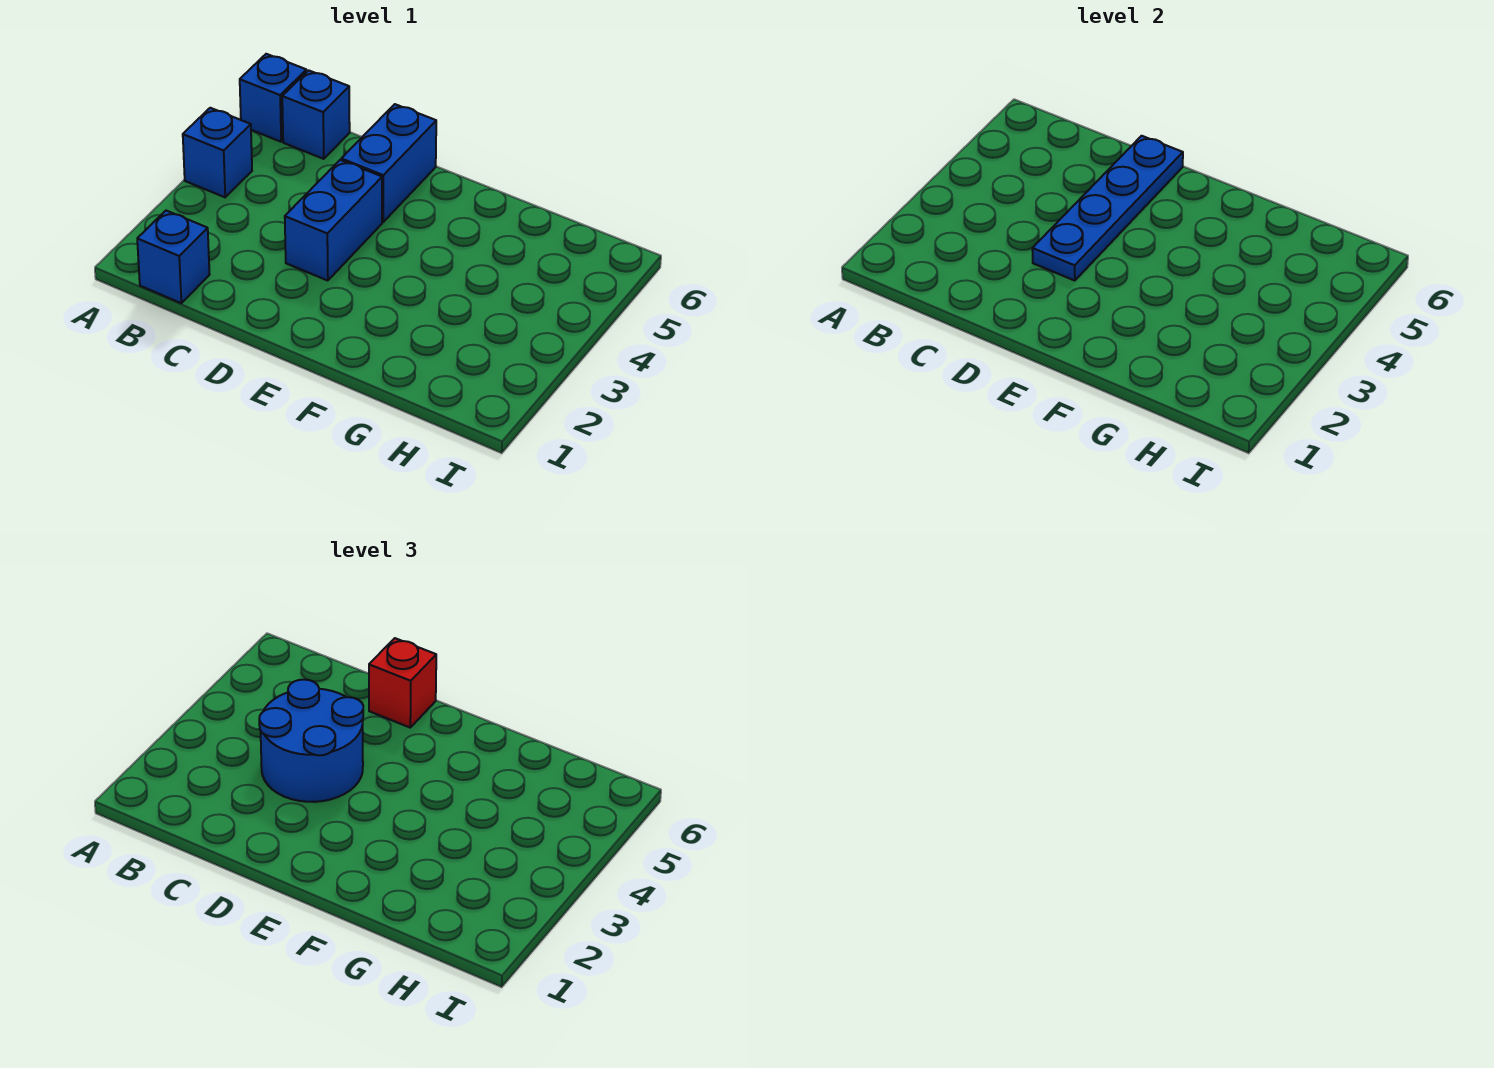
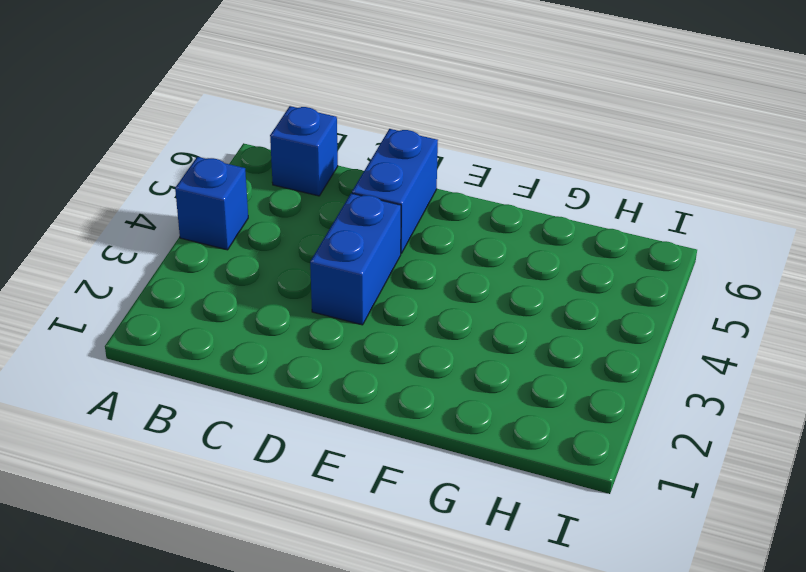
none -> blue brick A6 level 1
none -> blue brick B1 level 1

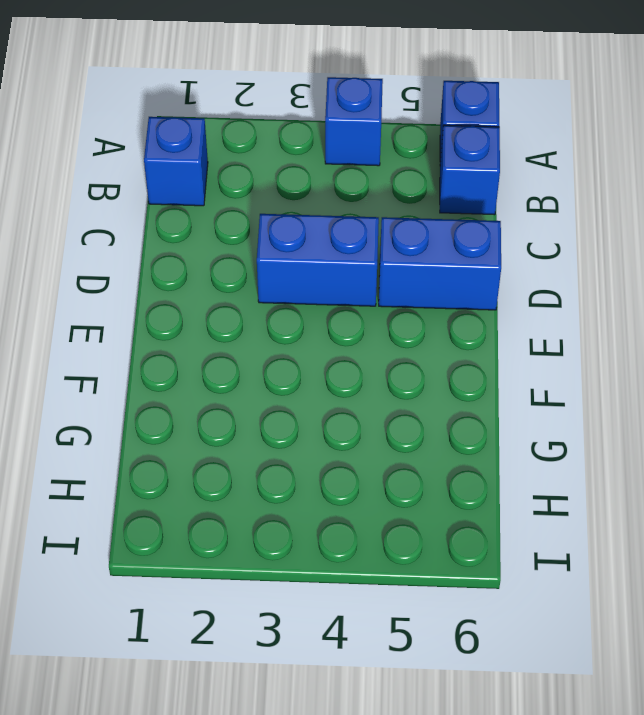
none -> blue plate D3:D6 level 2
none -> blue round brick C3:D4 level 3

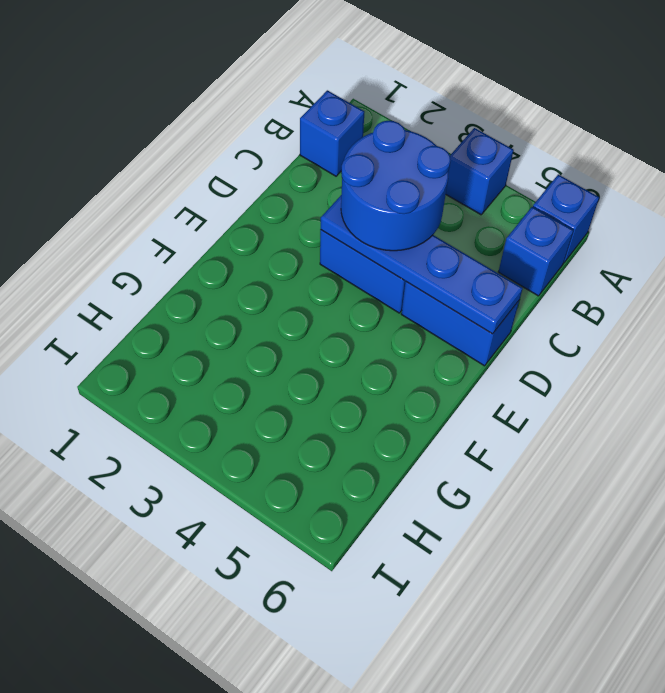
none -> red brick D6 level 3

